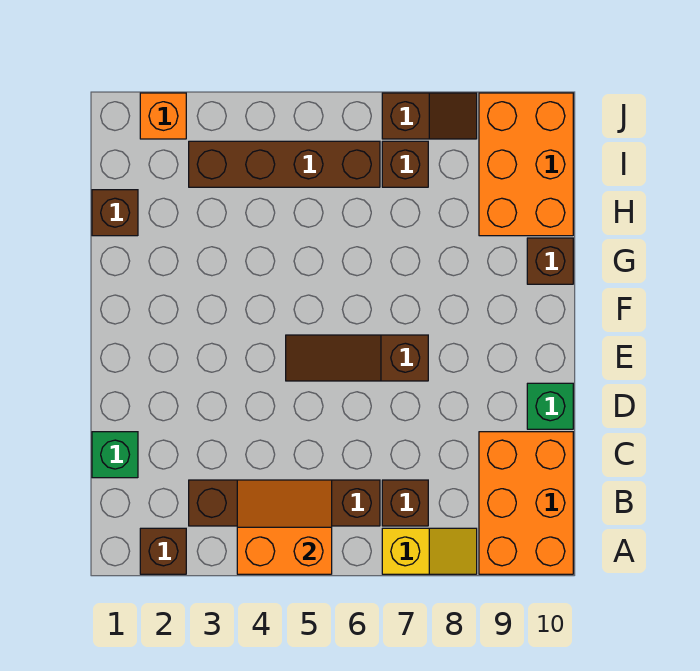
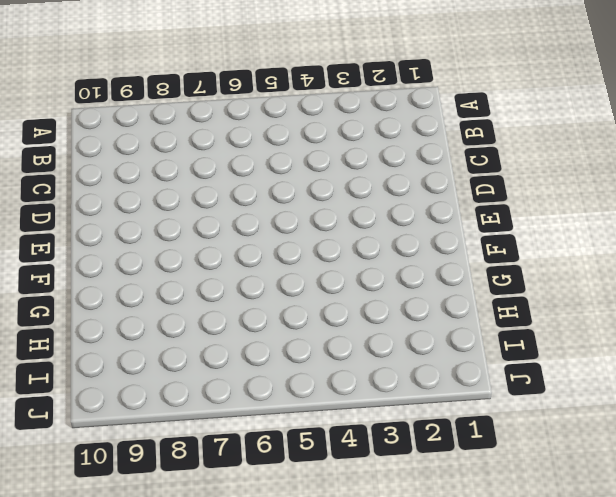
none -> brown brick A2 level 1
none -> yellow slope A7:A8 level 1 top 7
none -> orange brick A9:C10 level 1

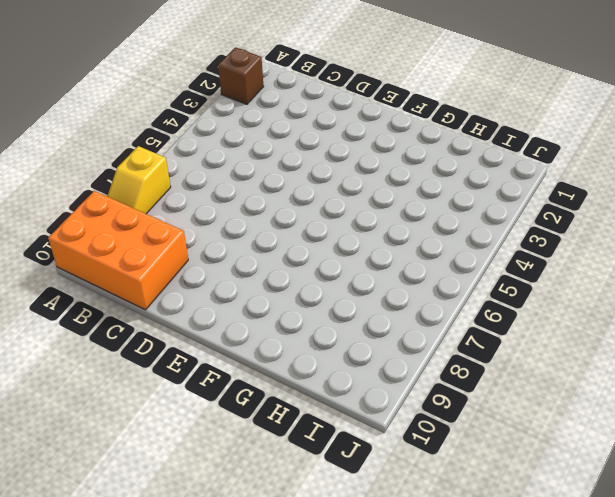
none -> brown brick B3:B6 level 1
none -> brown brick B7 level 1
none -> green brick C1 level 1

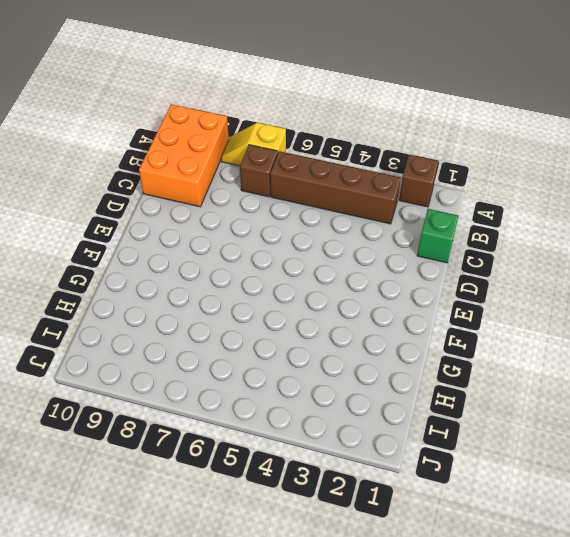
none -> green brick D10 level 1
none -> brown slope E5:E7 level 1 top 7
none -> brown brick G10 level 1

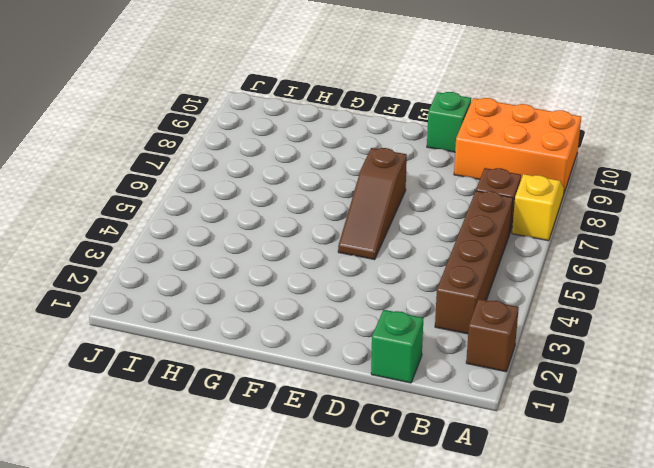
none -> brown brick G10 level 1
none -> brown brick H1 level 1
none -> orange brick H9:J10 level 1

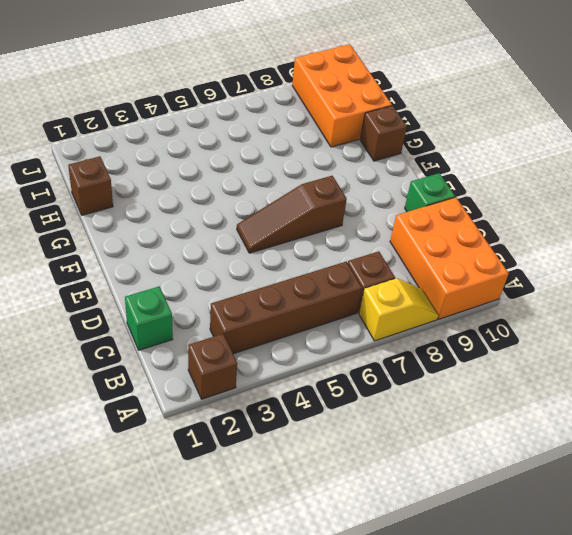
none -> brown brick I3:I6 level 1
none -> brown brick I7 level 1
none -> orange brick J2 level 1

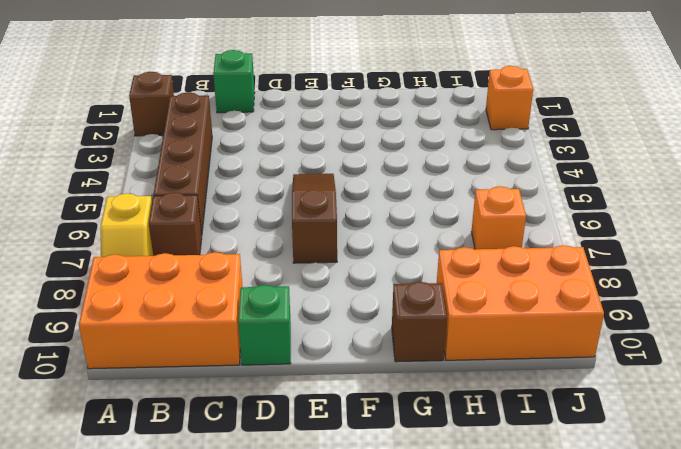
orange brick I7 level 1 -> brown brick I7 level 1
none -> brown brick H1 level 1
none -> brown brick I3:I6 level 1
none -> brown slope J7:J8 level 1 top 7

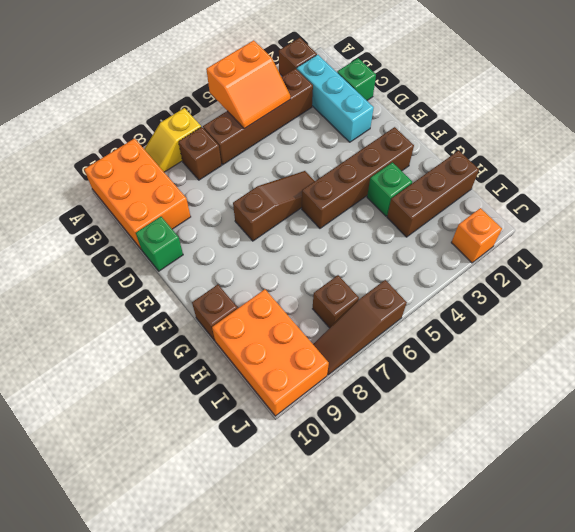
cyan brick B2:D2 level 1 -> none
brown brick F2:F5 level 1 -> brown brick I3:I6 level 1
green brick G3 level 1 -> none
brown brick H1:H3 level 1 -> brown brick H1 level 1
brown slope J6:J8 level 1 top 6 -> brown slope J7:J8 level 1 top 7

